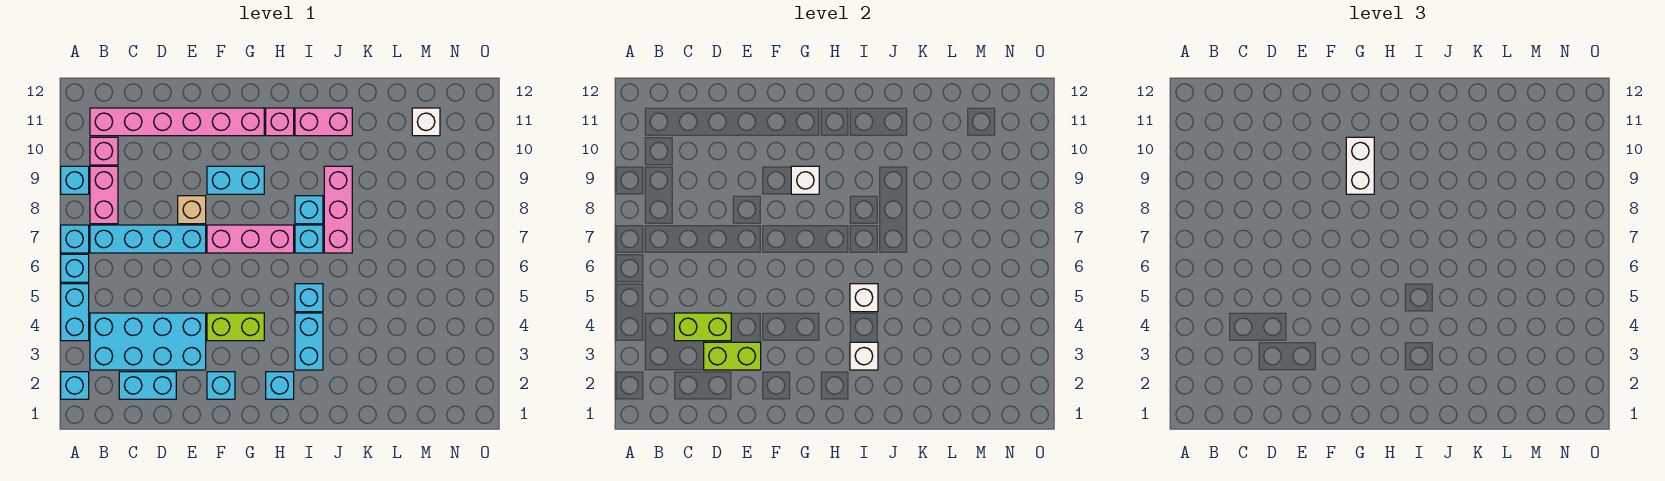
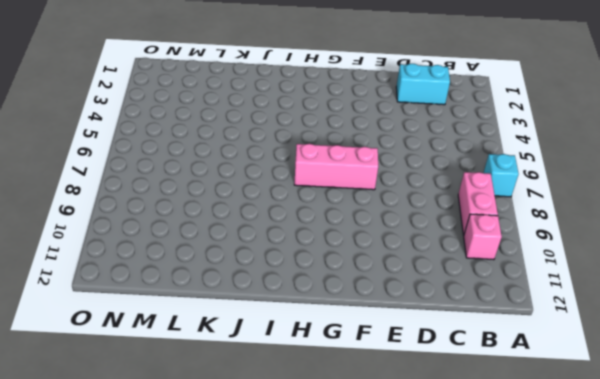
none -> cyan brick A2 level 1
none -> cyan brick A4:A5 level 1
none -> cyan brick A6 level 1
none -> cyan brick A9 level 1

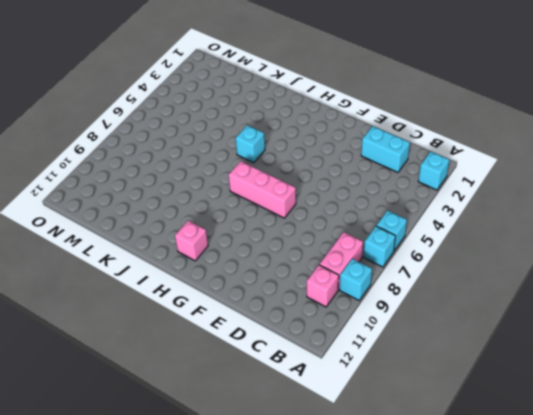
none -> cyan brick A4:A5 level 1
none -> cyan brick B3:E4 level 1
none -> cyan brick B7:E7 level 1
none -> pink brick B11:G11 level 1

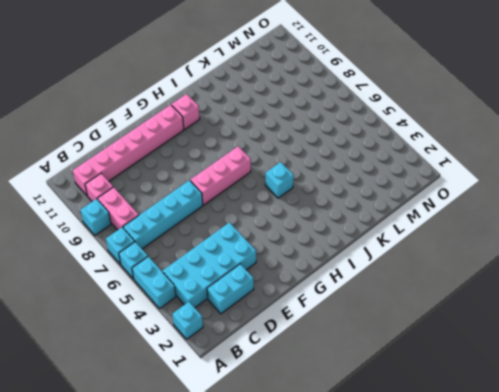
none -> tan brick E8 level 1
none -> cyan brick F2 level 1
none -> lime brick F4:G4 level 1
none -> cyan brick F9:G9 level 1

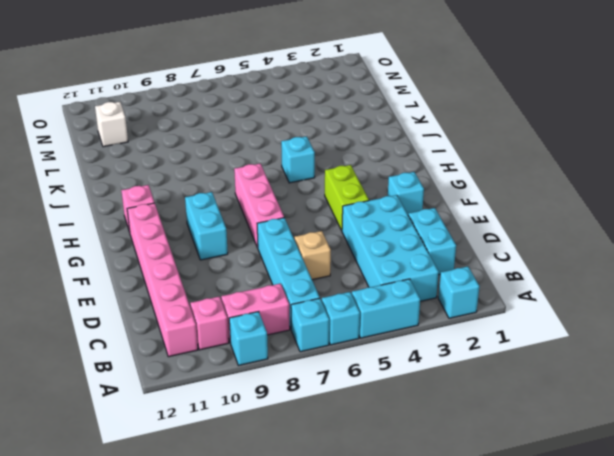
tan brick D6 level 1 -> tan brick E8 level 1
none -> cyan brick H2 level 1
none -> cyan brick I3:I4 level 1
none -> cyan brick I7 level 1
none -> cyan brick I8 level 1

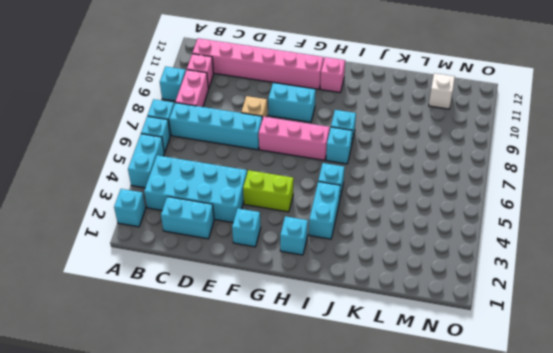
none -> pink brick I11:J11 level 1
none -> pink brick J7:J9 level 1
none -> lime brick C4:D4 level 2
none -> lime brick D3:E3 level 2

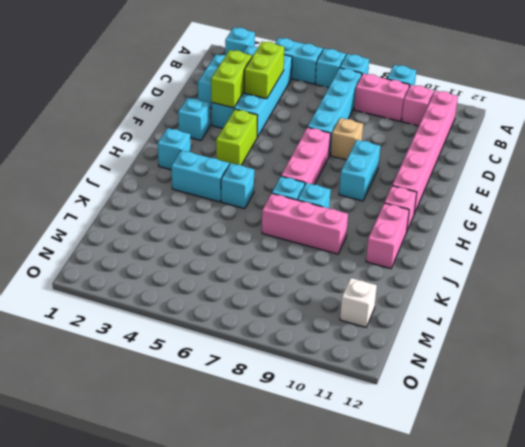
none -> white brick G9 level 2
none -> white brick I3 level 2
none -> white brick I5 level 2
none -> white brick G9:G10 level 3

